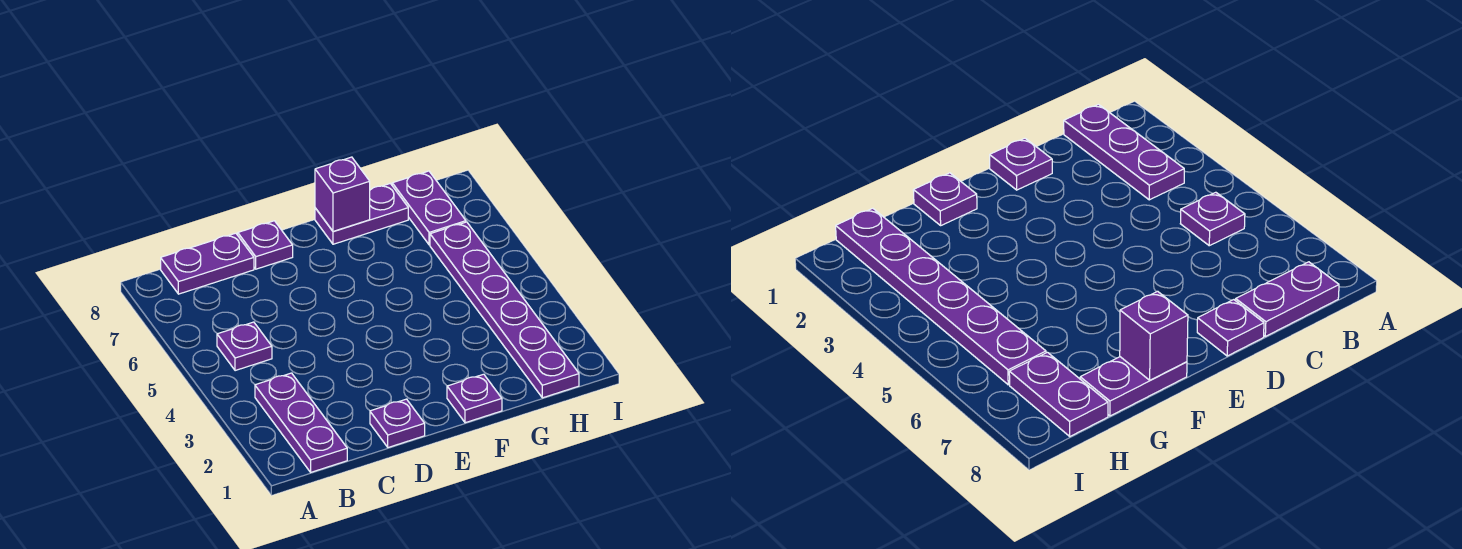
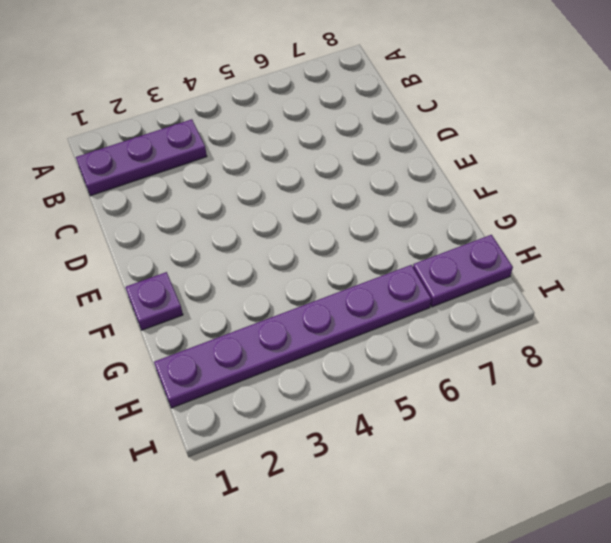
none -> purple plate B5 level 1
none -> purple plate B8:C8 level 1

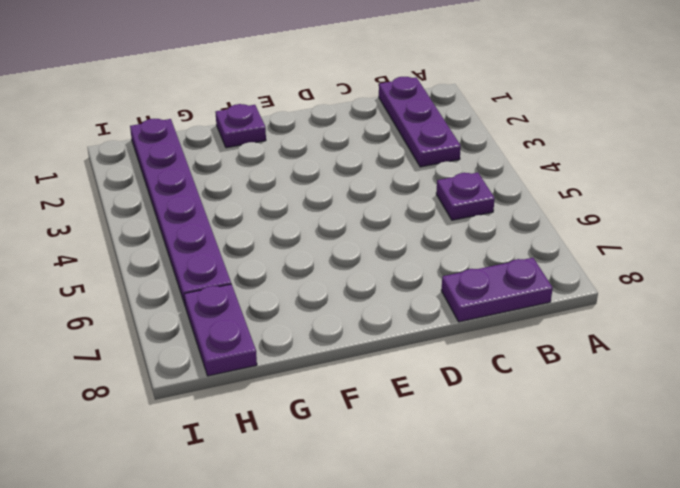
none -> purple plate D1 level 1
none -> purple plate D8 level 1

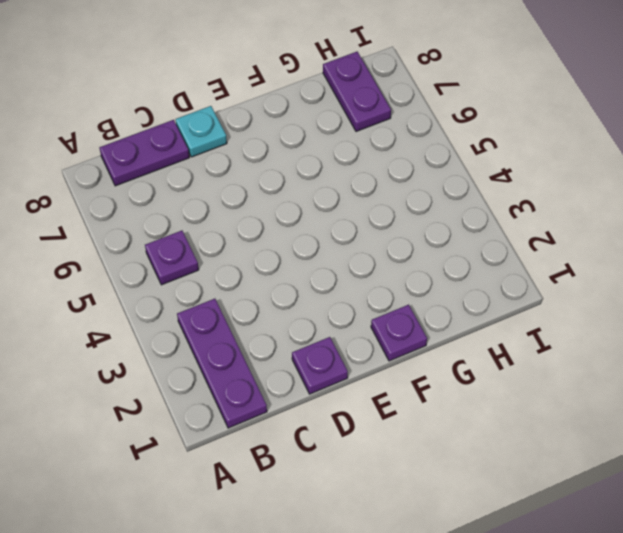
cyan plate D8 level 1 -> purple plate D8 level 1
none -> purple plate F8:G8 level 1
none -> purple plate H1:H6 level 1

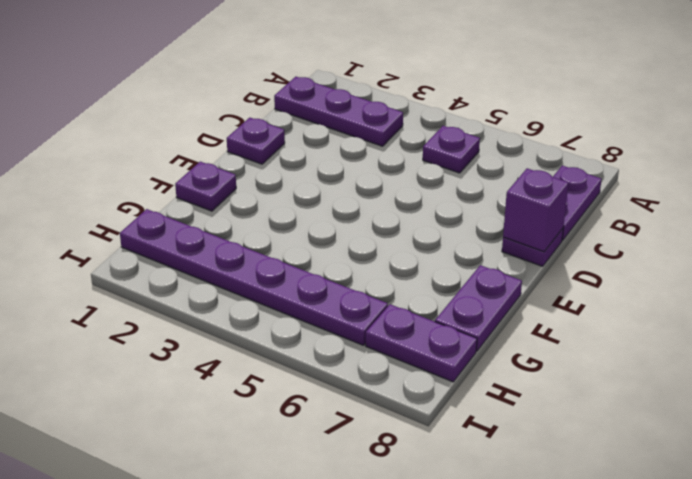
purple brick D8 level 2 -> purple brick F8 level 2

